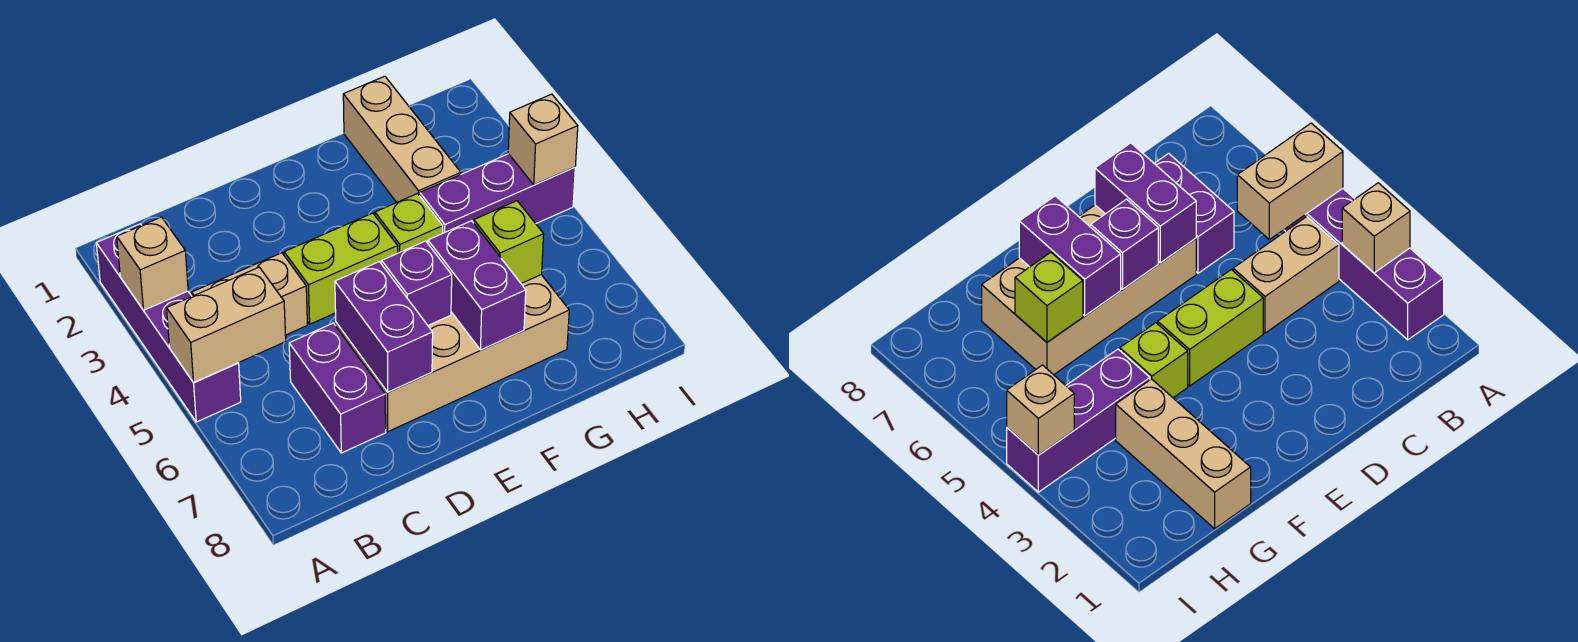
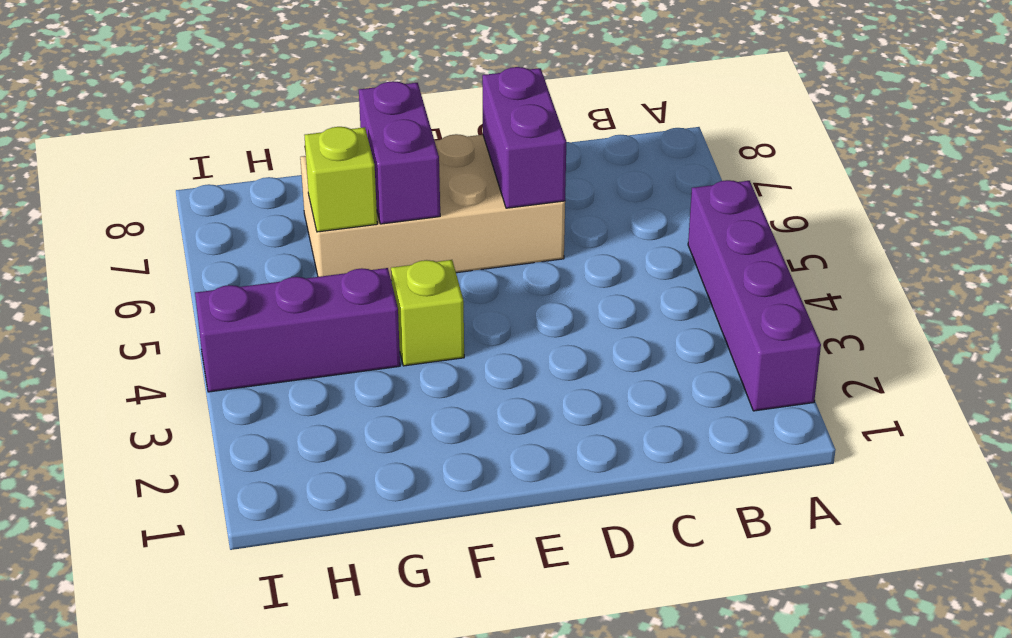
none -> tan brick B4:C4 level 1
none -> purple brick C6:C7 level 1
none -> lime brick D4:E4 level 1

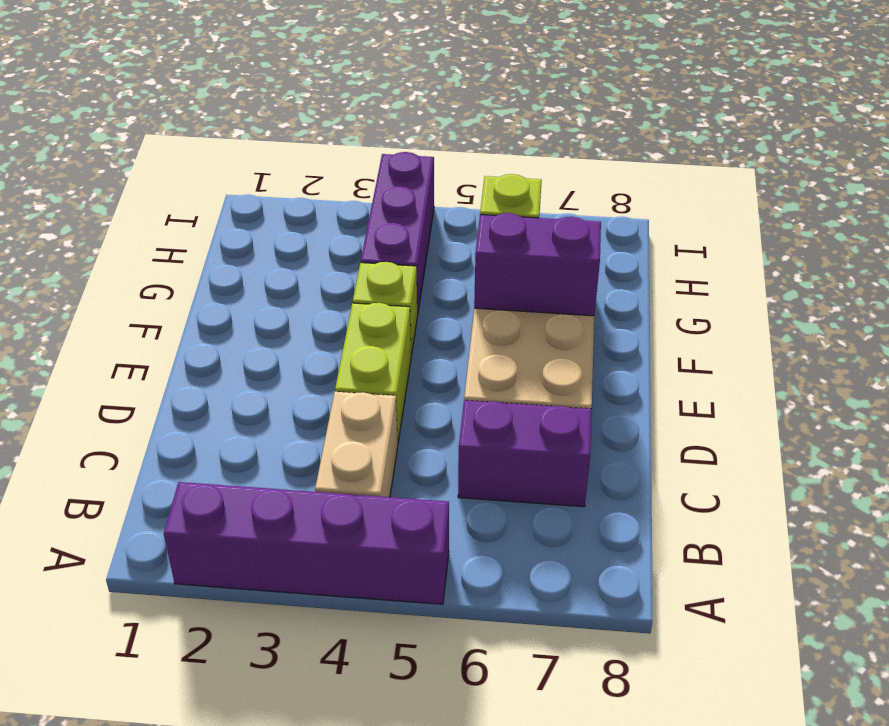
none -> tan brick G1:G3 level 1
none -> tan brick A3 level 2
none -> tan brick A5:B5 level 2

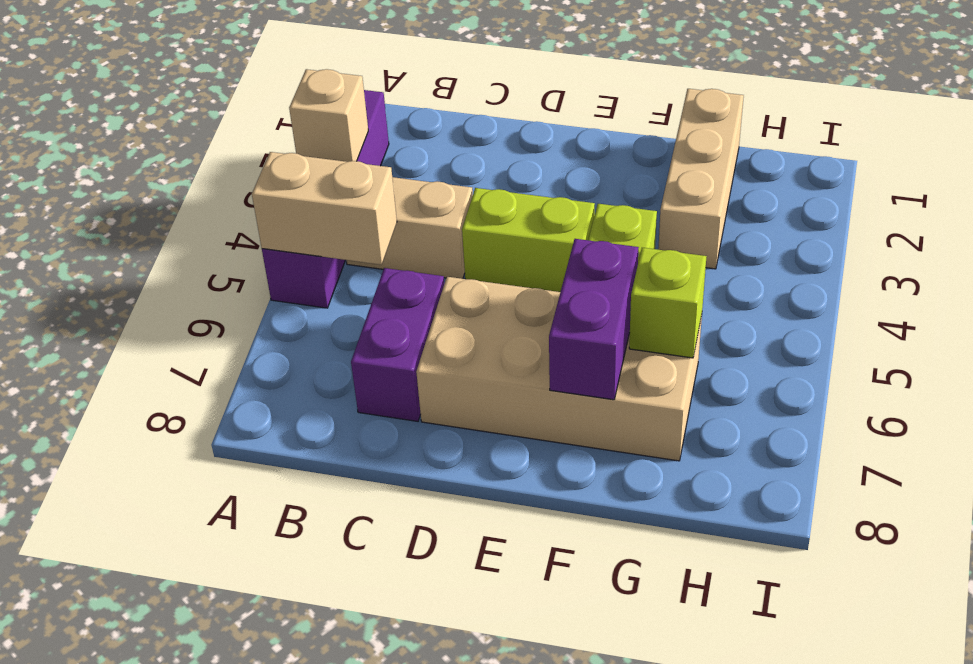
none -> purple brick G4:I4 level 1
none -> purple brick D6:D7 level 2
none -> purple brick E6 level 2

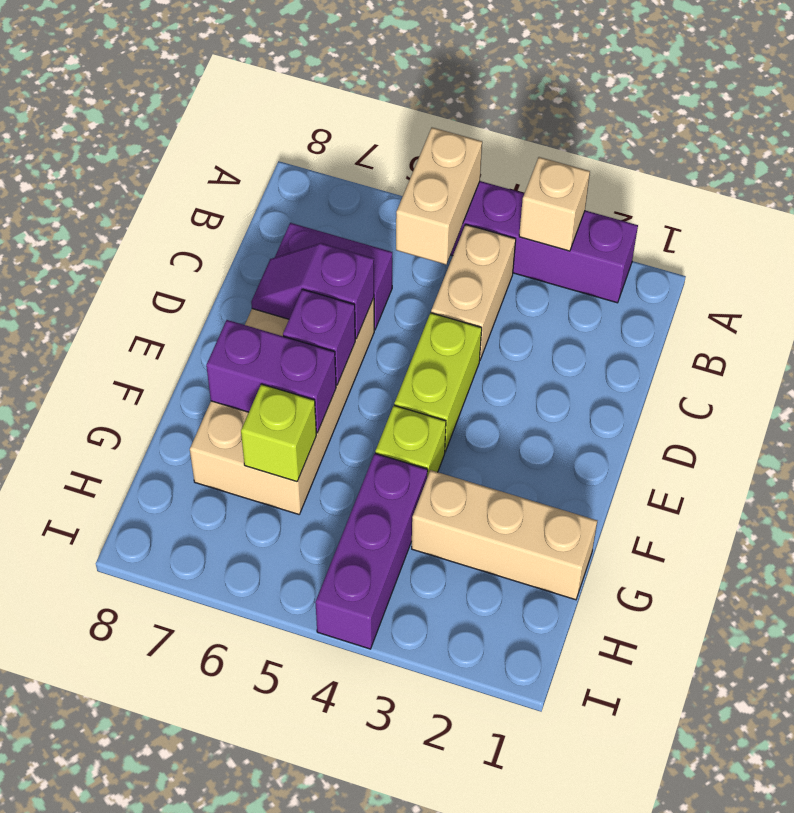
purple slope D6:D7 level 2 top 6 -> purple brick D6:D7 level 2
none -> tan brick I4 level 2

